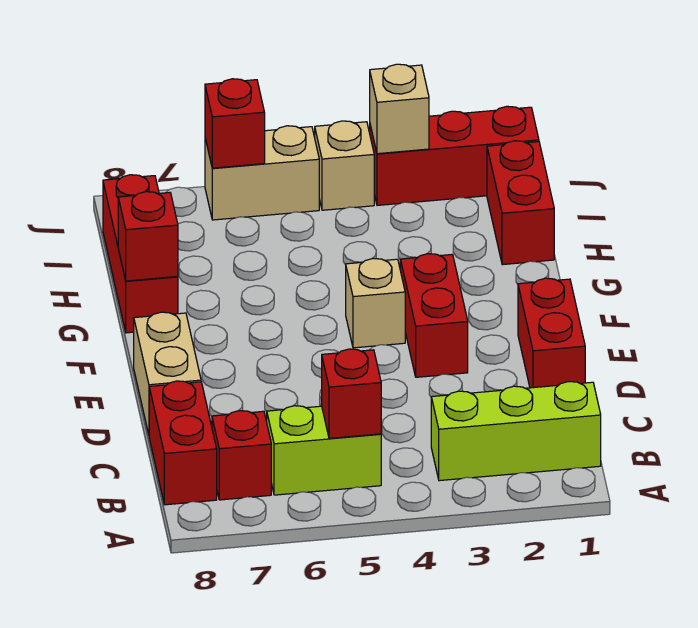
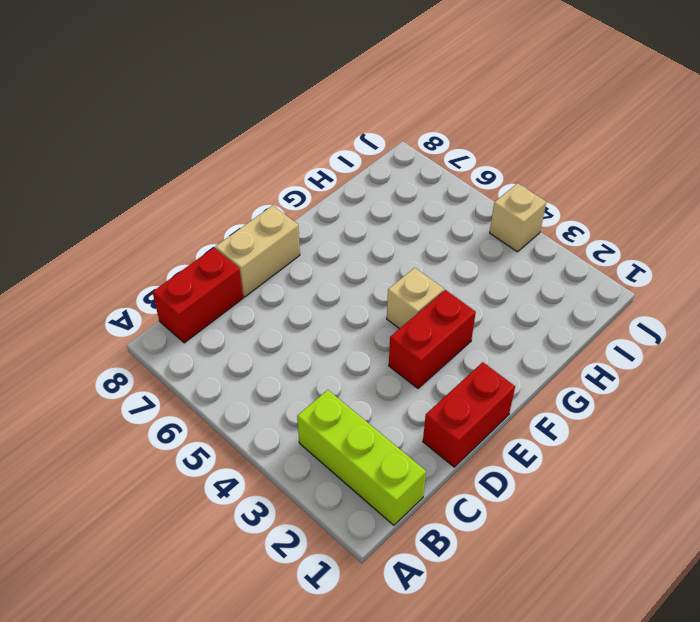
none -> lime brick B5:B6 level 1
none -> red brick B7 level 1
none -> red brick G8:I8 level 1

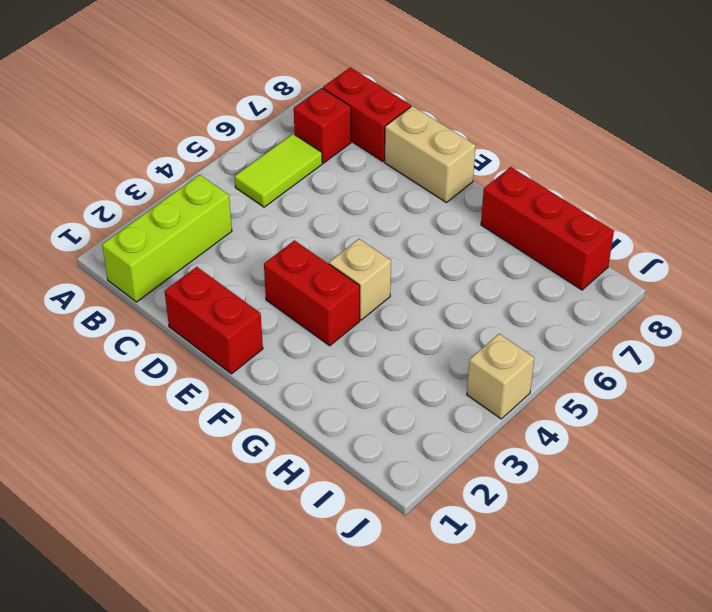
lime tile B5:B6 level 1 -> lime brick B5:B6 level 1
none -> red brick H1:I1 level 1
none -> red brick J1:J3 level 1
none -> tan brick J5:J6 level 1

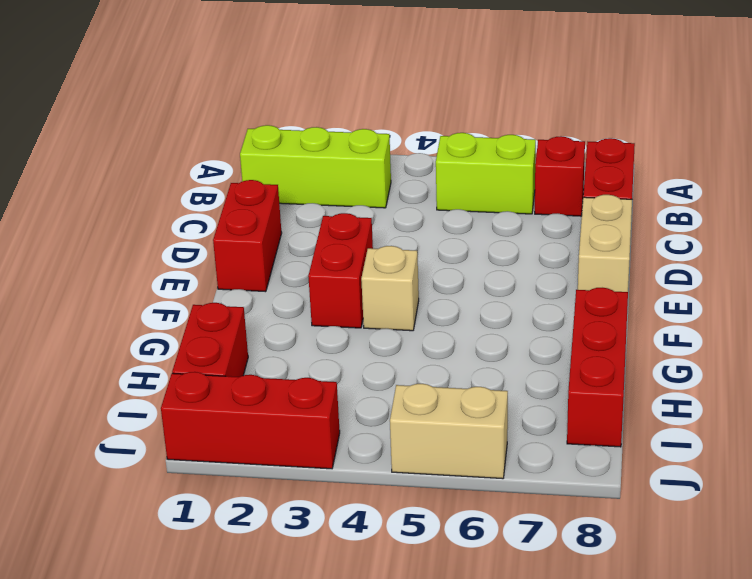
none -> tan brick J4 level 1
none -> red brick B5 level 2
none -> red brick G8 level 2

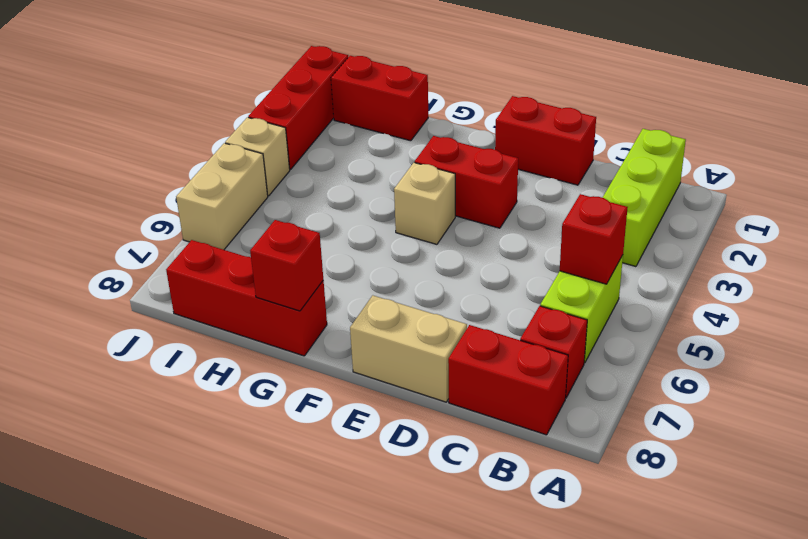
none -> tan brick J3 level 2
none -> red brick J6 level 2

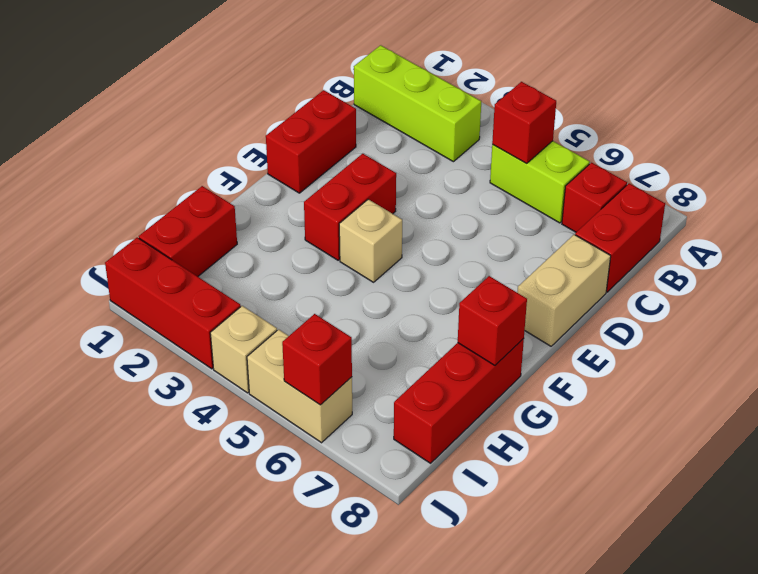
none -> tan brick J3 level 2

